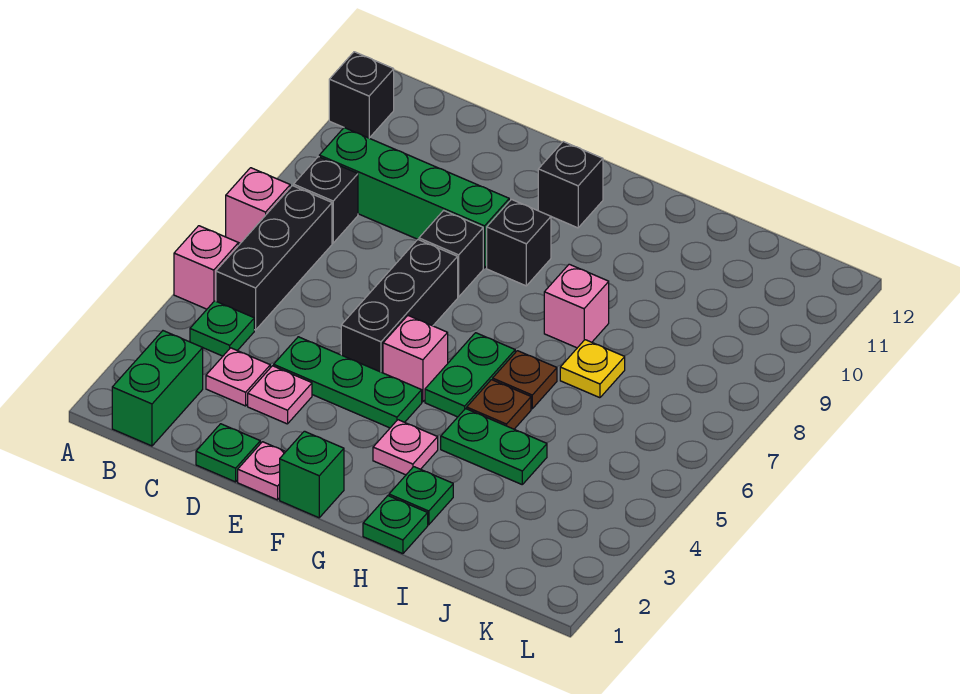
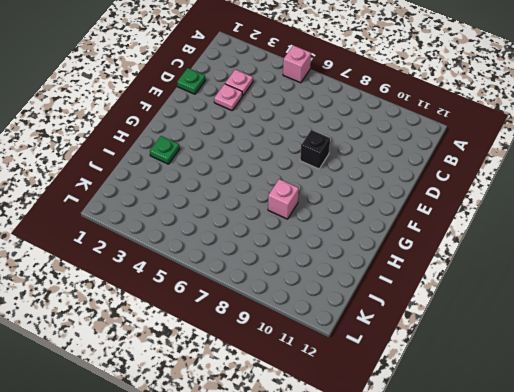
none -> pink brick A7 level 1
none -> black brick A11 level 1
none -> green brick B1:B2 level 1

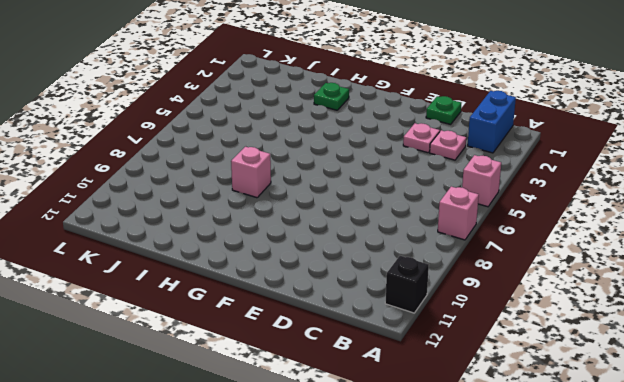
blue brick B1:B2 level 1 -> green brick B1:B2 level 1
none -> green plate B4 level 1
none -> black brick B5:B7 level 1
none -> black brick B8 level 1

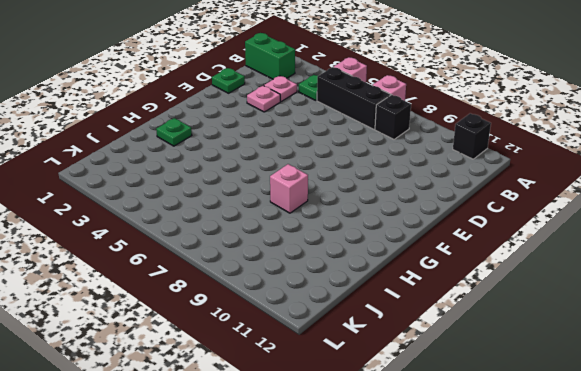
none -> green brick B9:E9 level 1
none -> green plate D4:F4 level 1
none -> pink plate E1 level 1

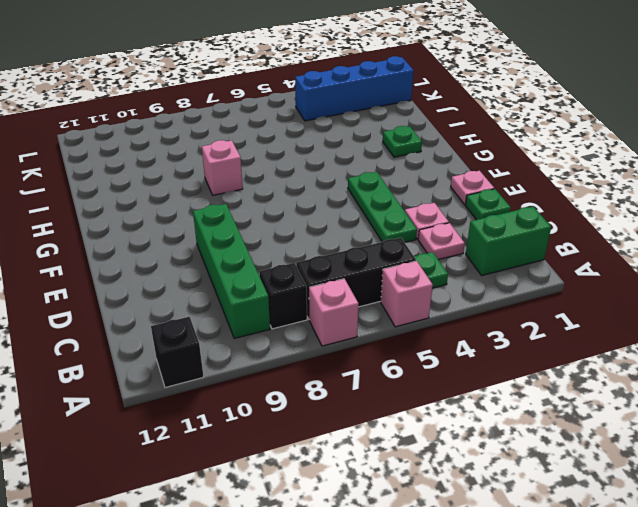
blue brick K1:K4 level 1 -> none
none -> black brick E5:E7 level 1
none -> black brick E8 level 1
none -> green brick F1 level 1

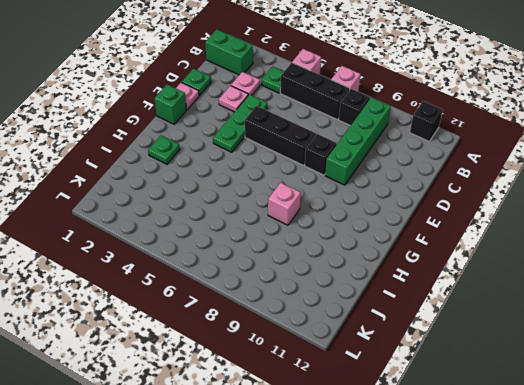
none -> pink brick F5 level 1
none -> black brick F9 level 1
none -> black brick F11 level 1

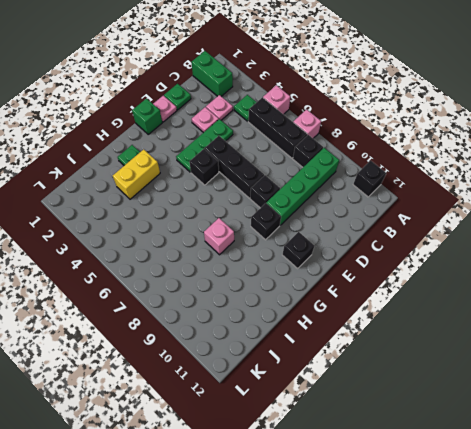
black brick F5 level 1 -> pink brick F5 level 1
yellow brick H3:I3 level 1 -> none
none -> pink plate G3 level 1
none -> green plate G5:G6 level 1
none -> green plate H1 level 1

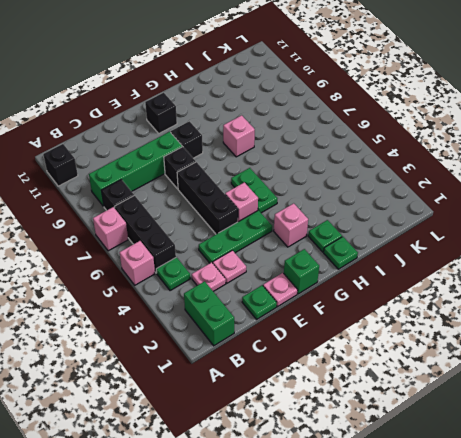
pink brick G3 level 1 -> pink plate G3 level 1
none -> green plate H4:I4 level 1
none -> brown plate H5 level 1
none -> brown plate H6 level 1

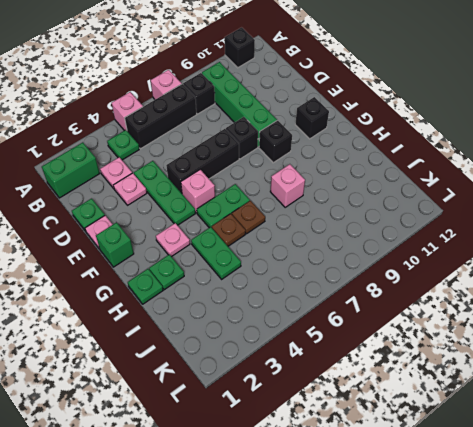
none -> yellow plate I7 level 1

